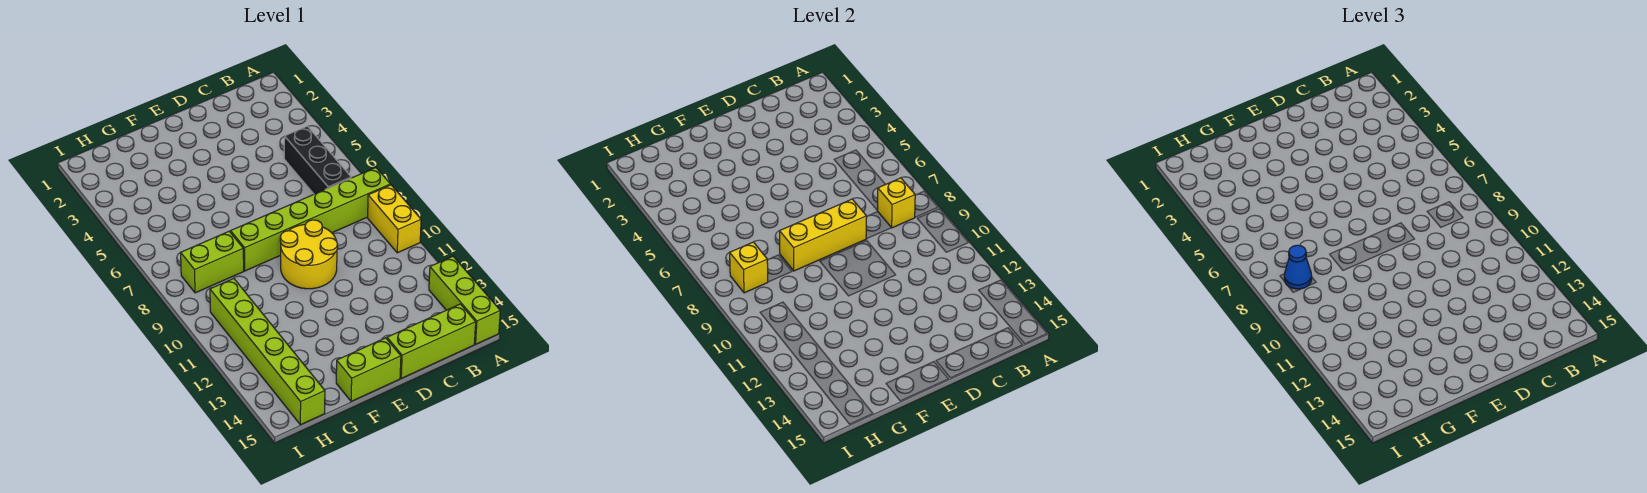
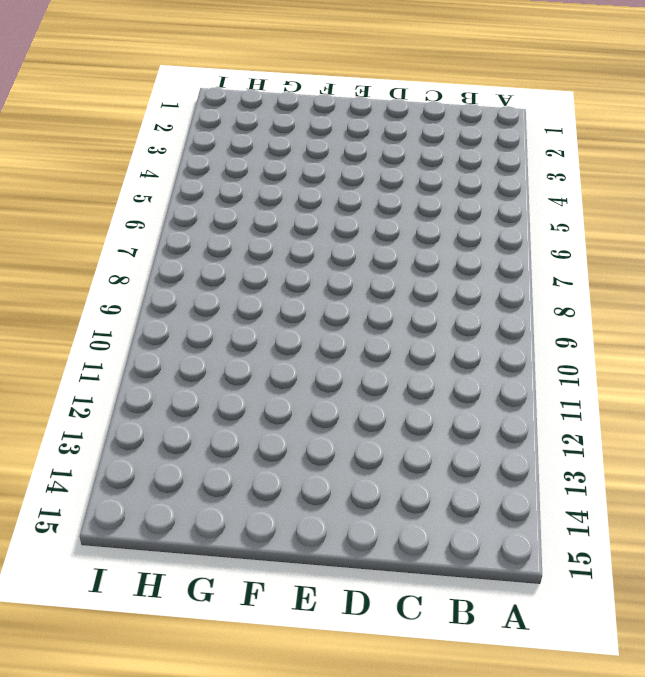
none -> lime brick A8:F8 level 1
none -> yellow brick A9:A10 level 1
none -> lime brick A13:A15 level 1

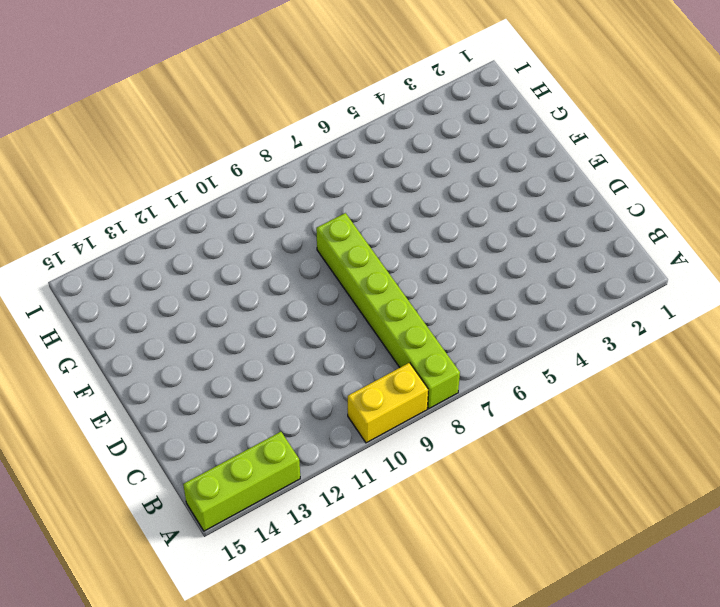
none -> black brick B5:B7 level 1
none -> lime brick B15:D15 level 1
none -> yellow round brick D9:E10 level 1

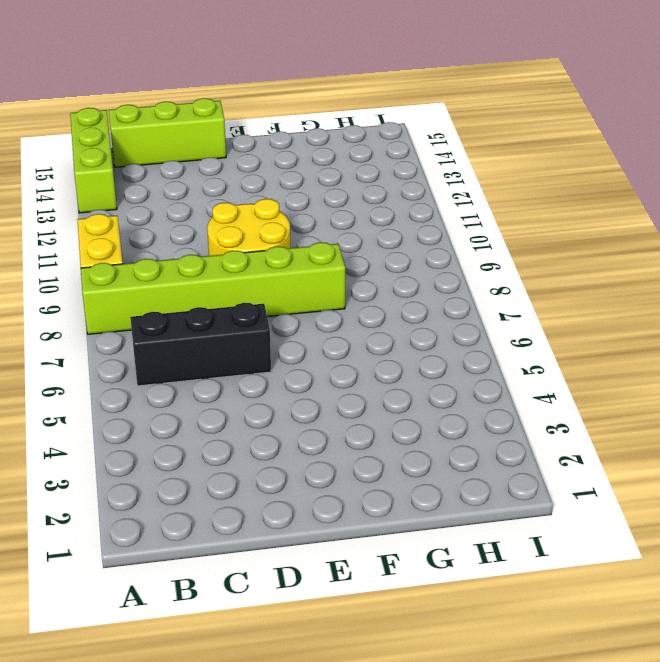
black brick B6:D6 level 1 -> black brick B5:B7 level 1
none -> lime brick E15:F15 level 1
none -> lime brick G8:H8 level 1
none -> lime brick H10:H15 level 1

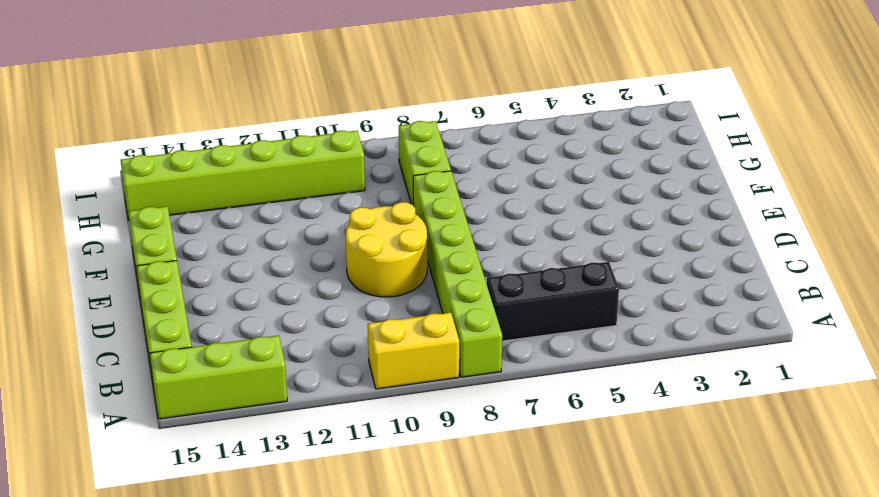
none -> yellow brick B8 level 2
none -> yellow brick D8:F8 level 2
none -> yellow brick H8 level 2

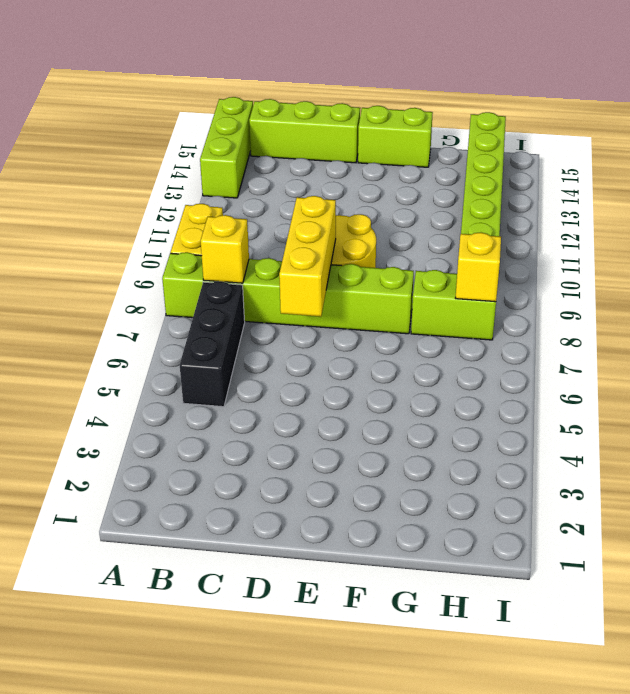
yellow brick D7:D9 level 2 -> yellow brick D8:F8 level 2
none -> blue cone H8 level 3

